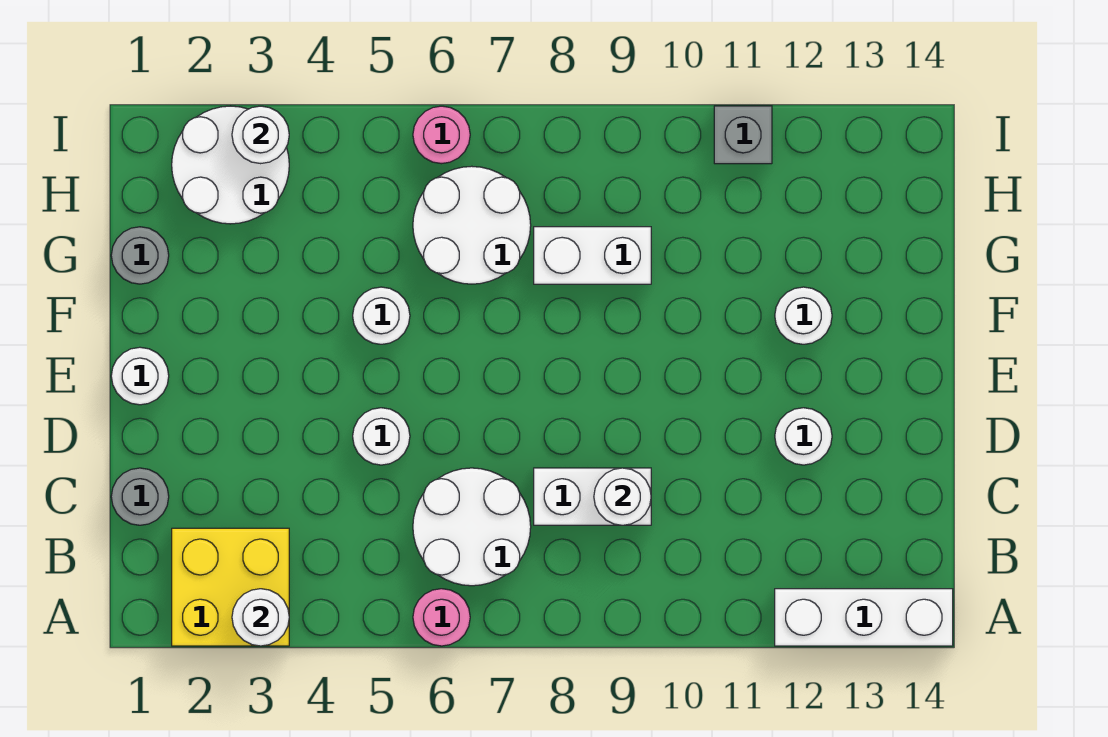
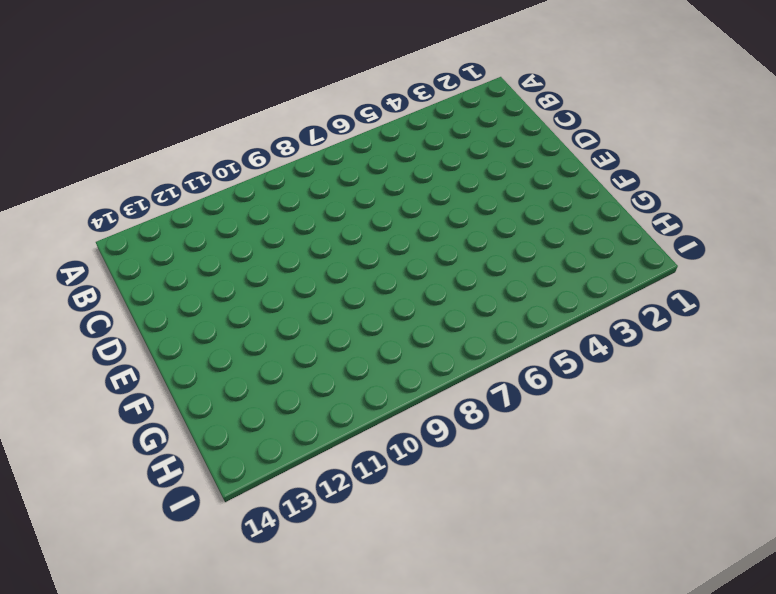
none -> yellow brick A2:B3 level 1
none -> pink round brick A6 level 1
none -> white brick A12:A14 level 1

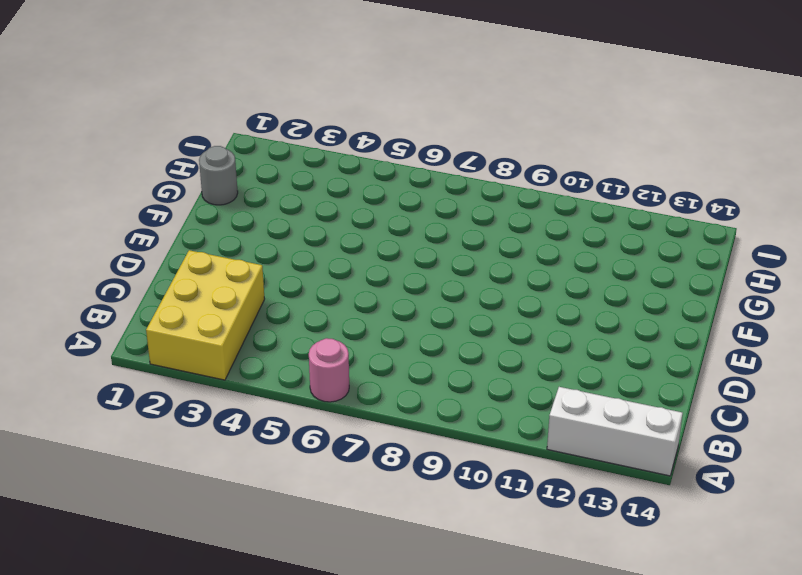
yellow brick A2:C3 level 1 -> yellow brick A2:B3 level 1
none -> white round brick B6:C7 level 1
none -> grey round brick C1 level 1
none -> white brick C8:C9 level 1

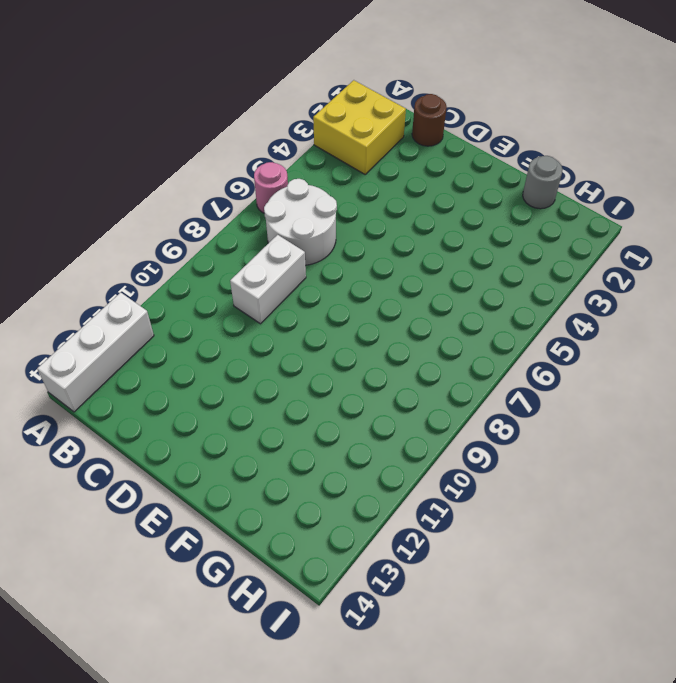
brown round brick C1 level 1 -> grey round brick C1 level 1
none -> white round brick D5 level 1
none -> white round brick D12 level 1
none -> white round brick E1 level 1

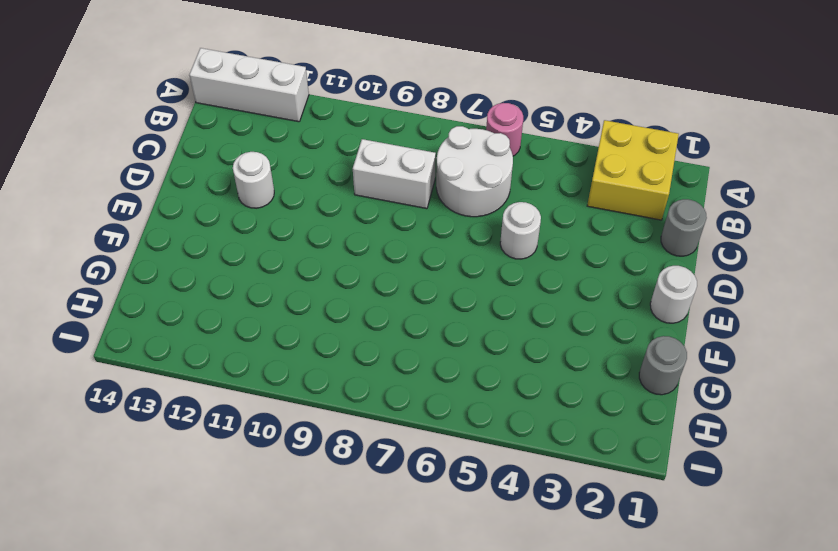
none -> white round brick F5 level 1
none -> white round brick F12 level 1
none -> white round brick G6:H7 level 1

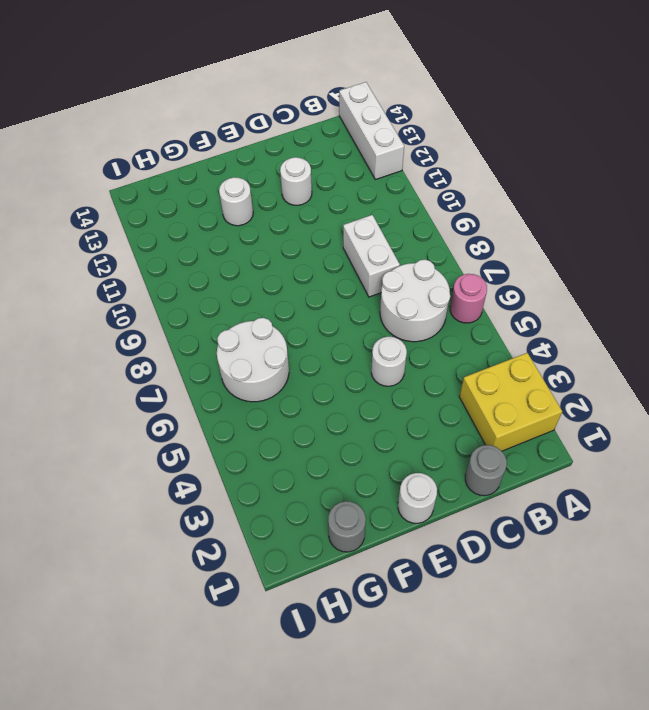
none -> white round brick F5 level 1
none -> white brick G8:G9 level 1
none -> white round brick H2:I3 level 1

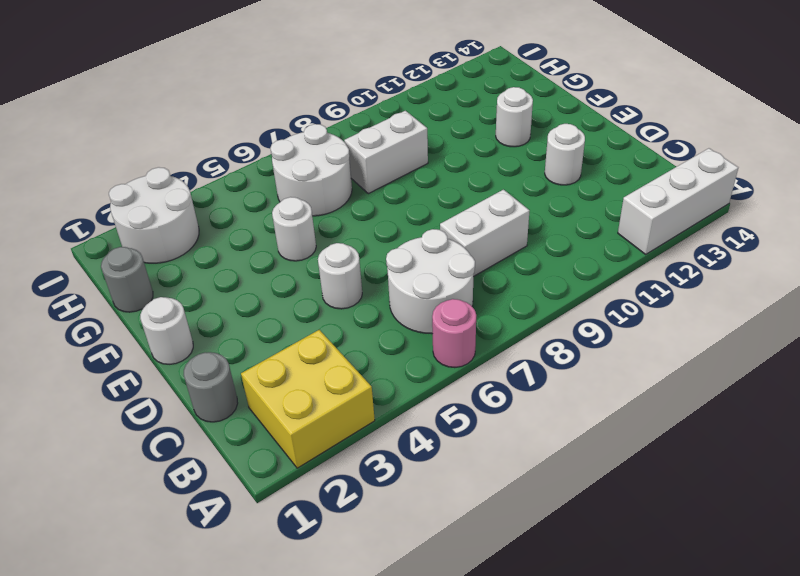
none -> pink round brick I6 level 1
none -> grey brick I11 level 1
none -> white round brick A3 level 2

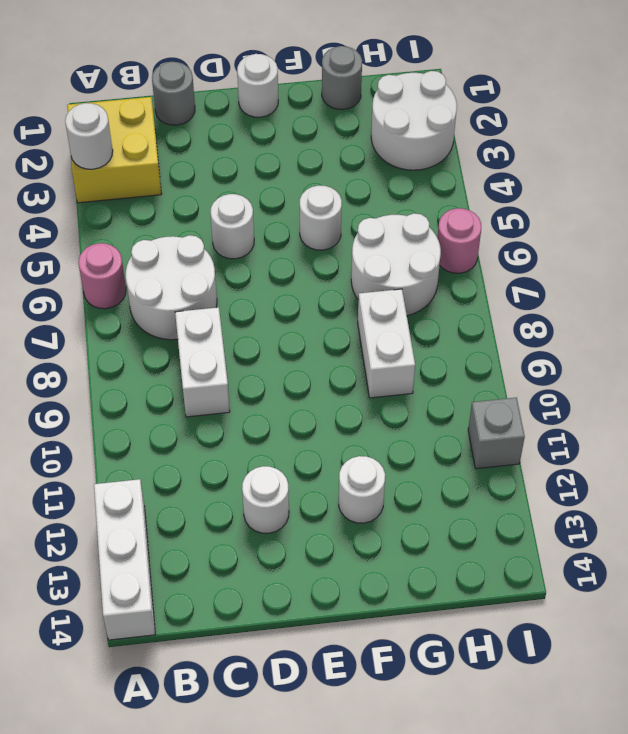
none -> white round brick C9 level 2
none -> white round brick I3 level 2

